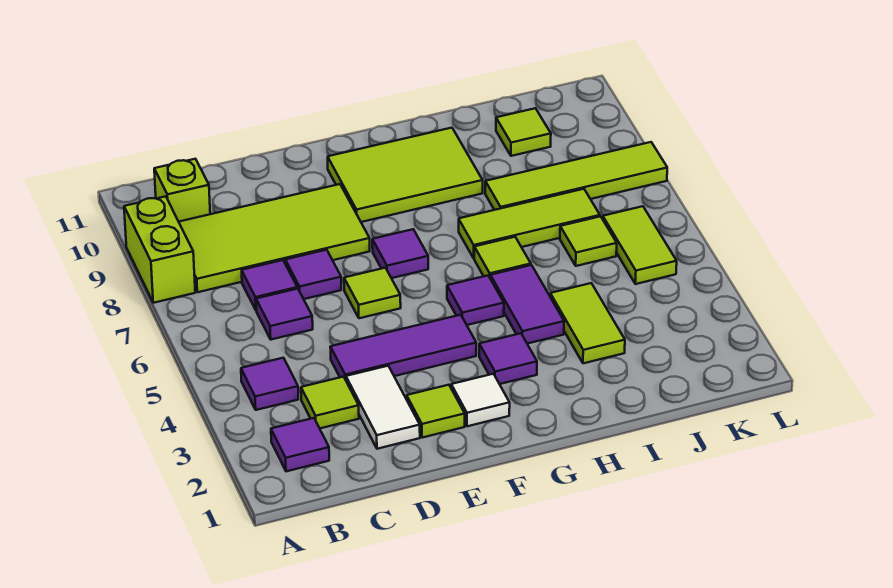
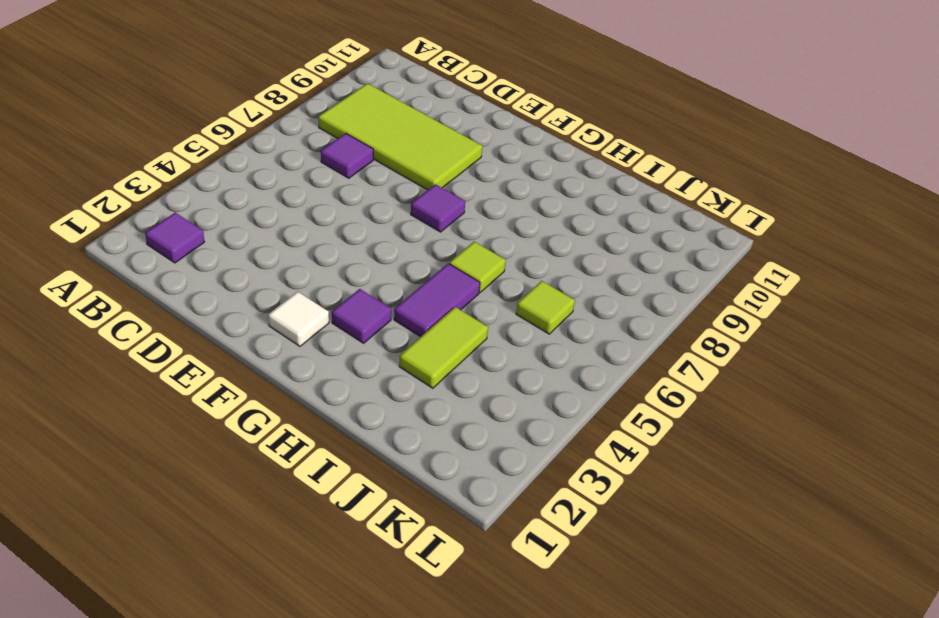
none -> lime brick A8:A9 level 1
none -> purple tile B4 level 1
none -> lime brick B10 level 1

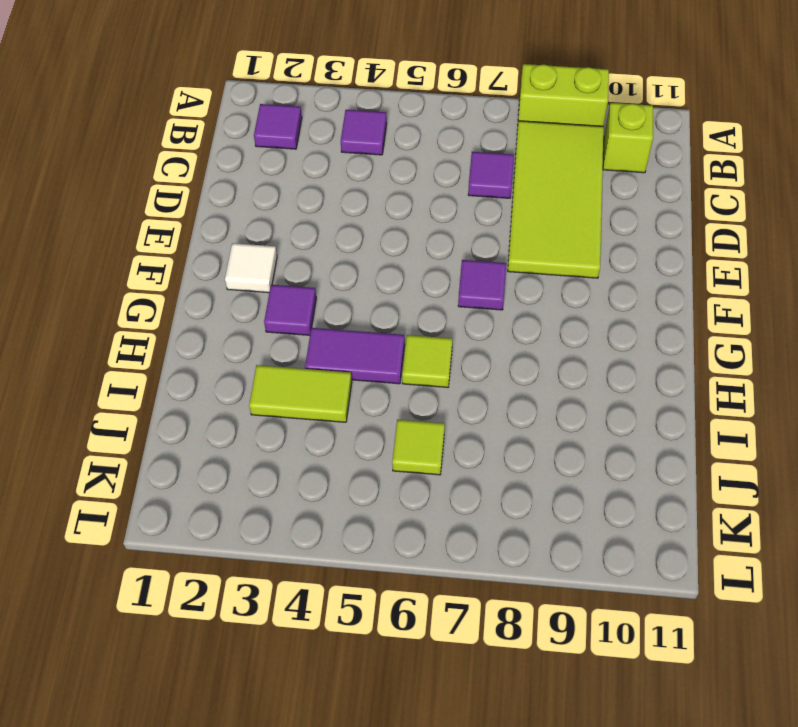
none -> lime tile C3 level 1
none -> purple tile C6 level 1
none -> white tile D2:D3 level 1

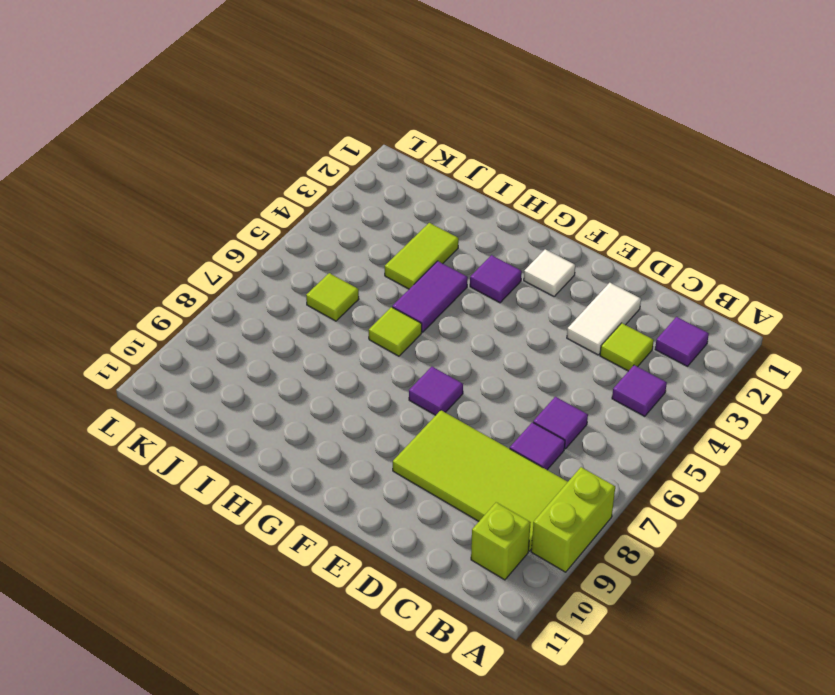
none -> purple tile D4:F4 level 1
none -> purple tile D7 level 1
none -> lime tile E2 level 1

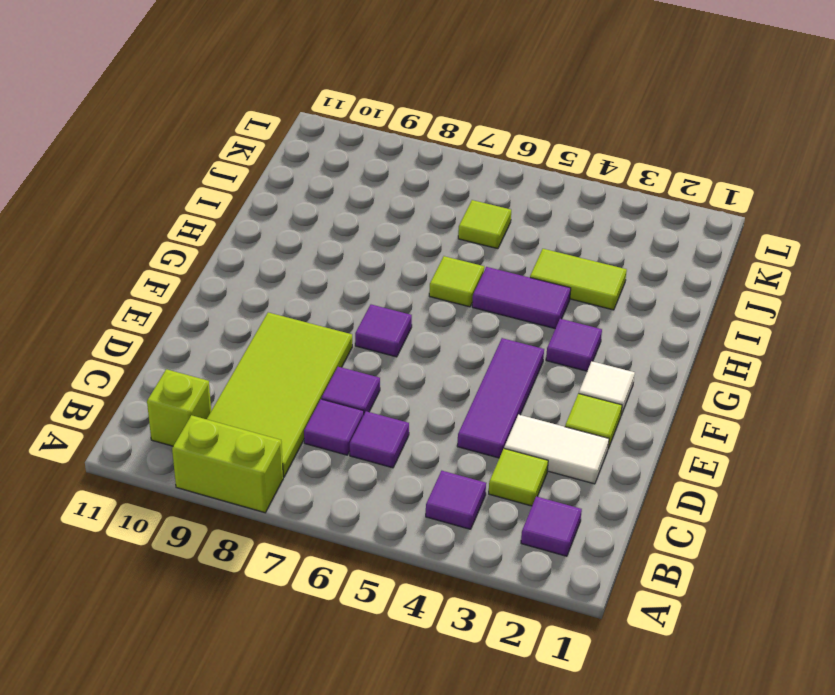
none -> lime tile E6 level 1
none -> lime tile F9:H10 level 1
none -> purple tile G5 level 1

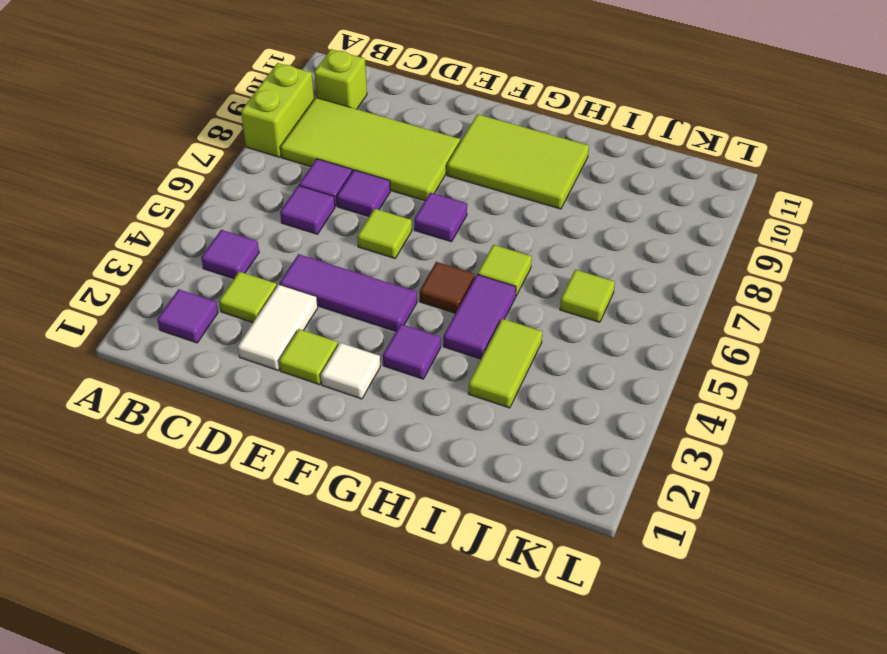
brown tile G5 level 1 -> purple tile G5 level 1
none -> lime tile H7:J7 level 1
none -> lime tile I8:L8 level 1
none -> lime tile J10 level 1

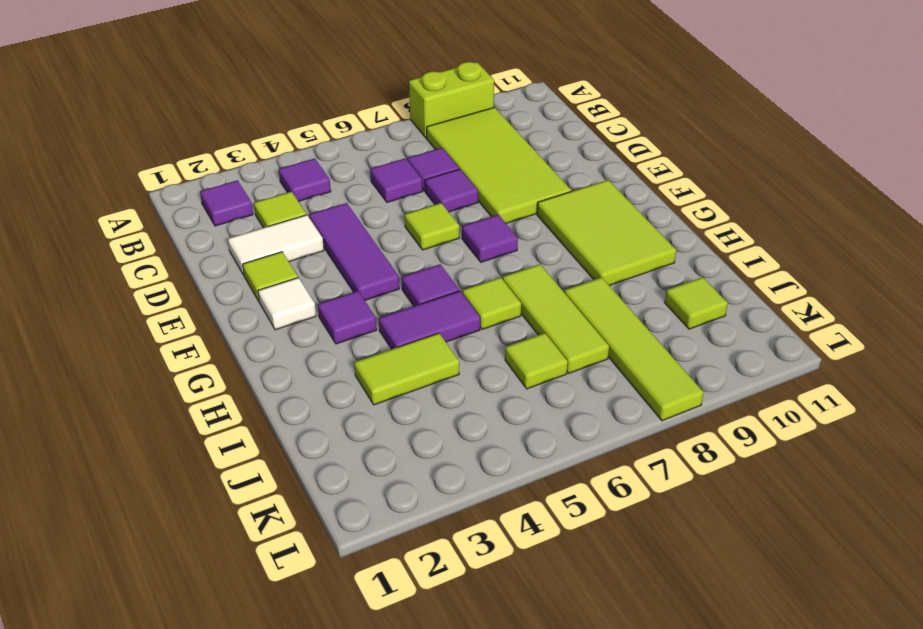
none -> lime brick B10 level 1
none -> lime tile K5:K6 level 1

